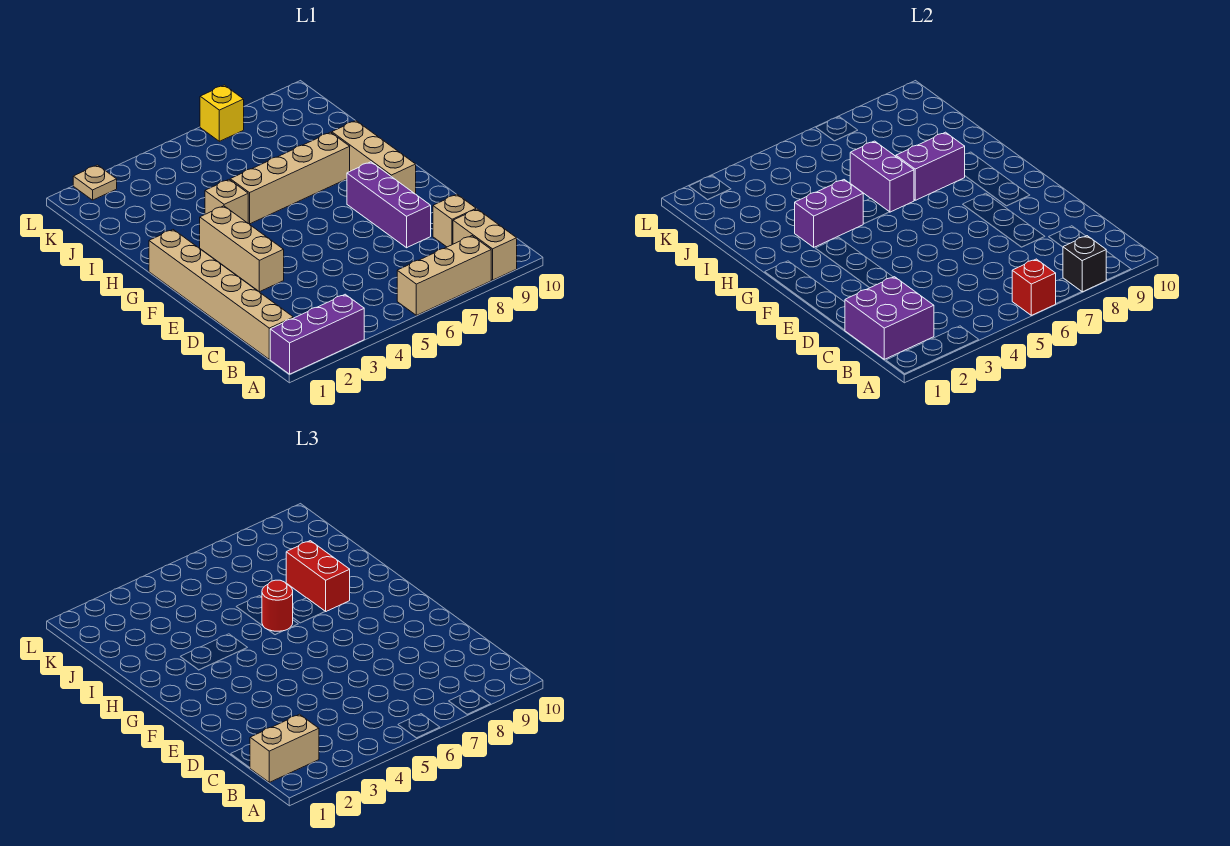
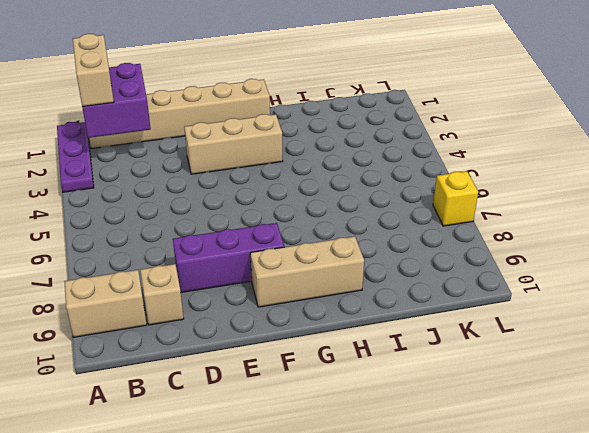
purple plate A1:A3 level 1 -> purple brick A1:A3 level 1
none -> tan brick A6:A8 level 1
none -> tan brick H4 level 1
none -> tan brick H5:H8 level 1

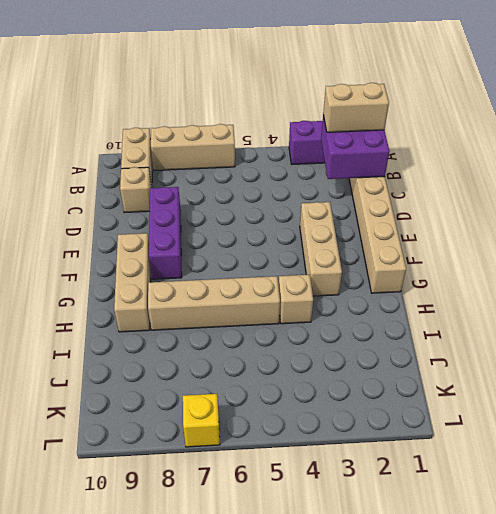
none -> tan plate L2 level 1
none -> red brick A6 level 2
none -> black brick A8 level 2

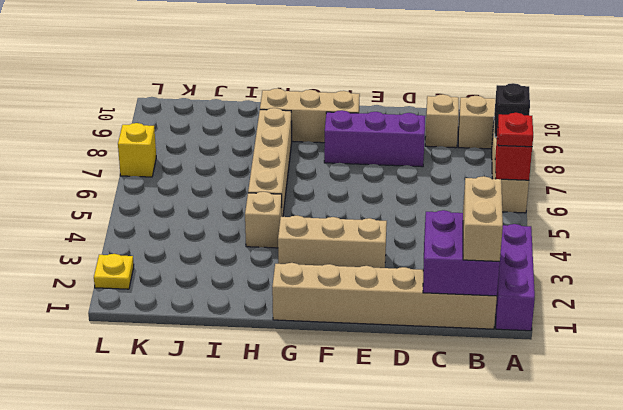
red plate A6 level 3 -> none
yellow plate L2 level 1 -> tan plate L2 level 1
none -> purple brick H3:H4 level 2
none -> purple brick H6:I6 level 2
none -> purple brick H7:H8 level 2

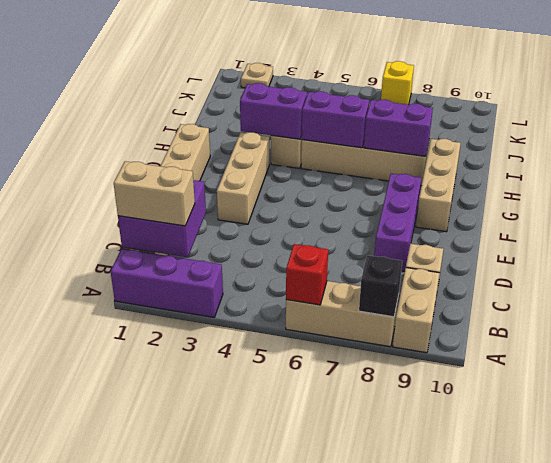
purple brick H5:H6 level 2 -> purple brick H6:I6 level 2
none -> red round brick H6 level 3
none -> red brick H8:I8 level 3

